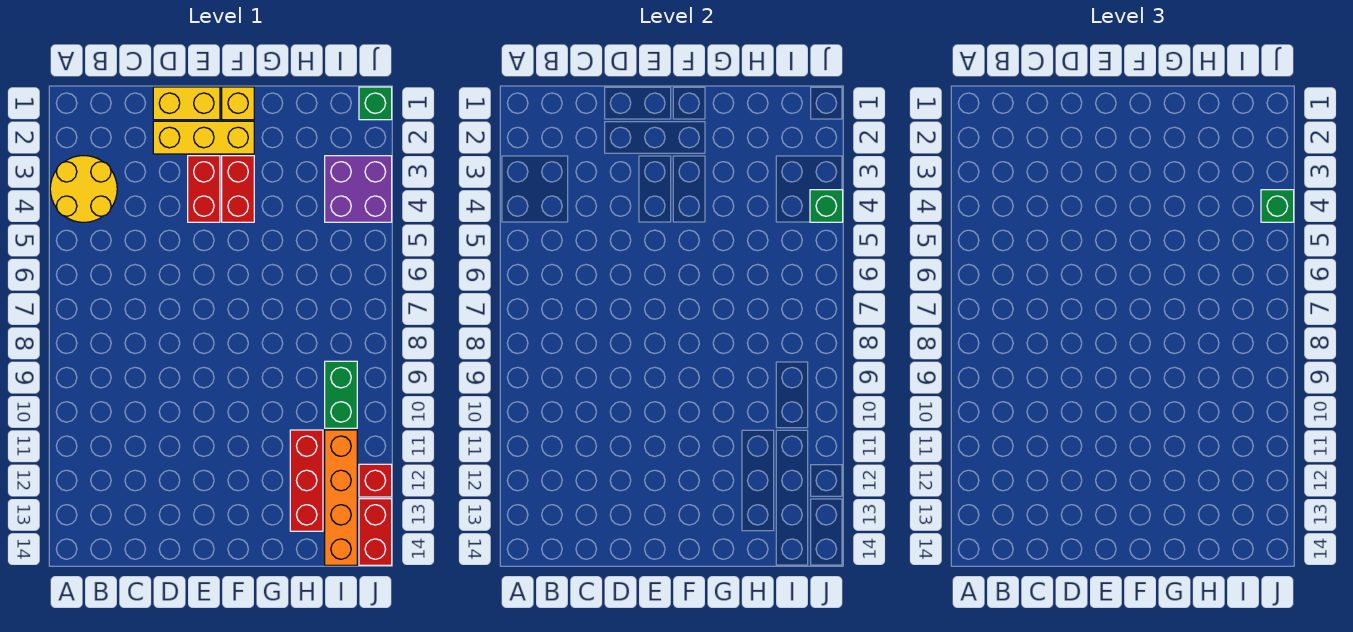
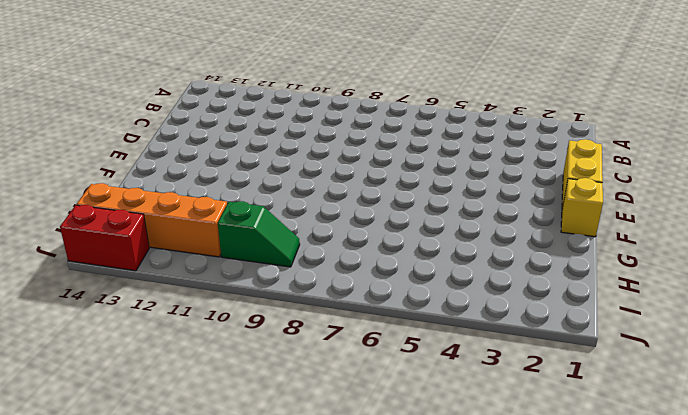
green slope I9:I10 level 1 top 10 -> green brick I9:I10 level 1
none -> yellow round brick A3:B4 level 1
none -> yellow brick D2:F2 level 1
none -> red brick E3:E4 level 1

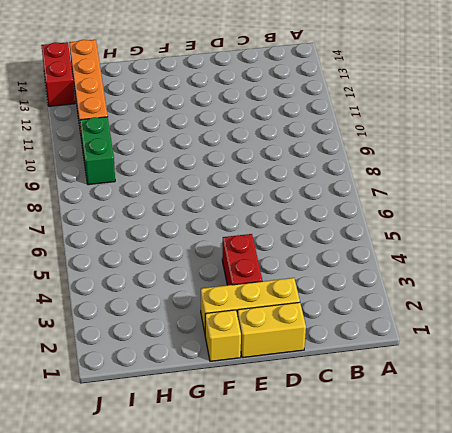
none -> yellow round brick A3:B4 level 1
none -> red brick F3:F4 level 1
none -> red brick H11:H13 level 1

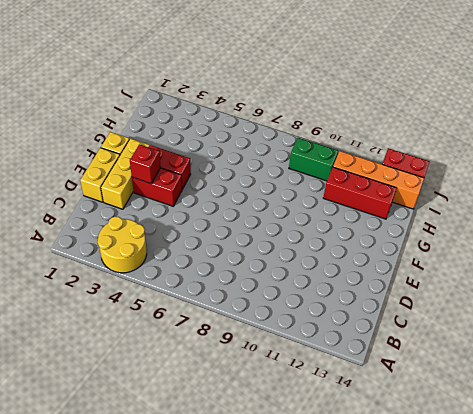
red brick E3 level 2 -> red brick J12 level 1
none -> purple brick I3:J4 level 1
none -> green brick J1 level 1
none -> green brick J4 level 2

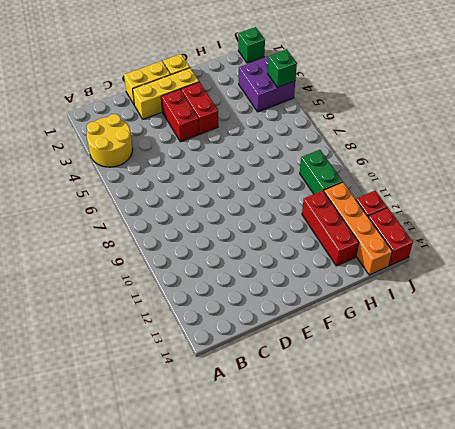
none -> green brick J4 level 3

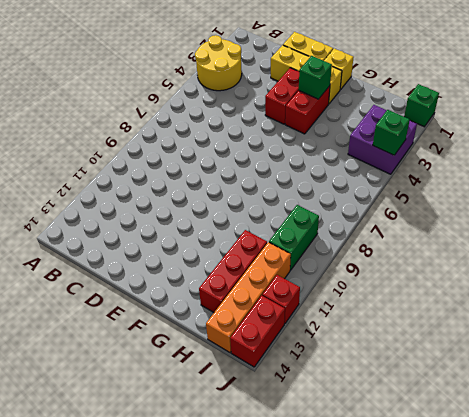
green brick F3 level 2 -> green brick J4 level 3

